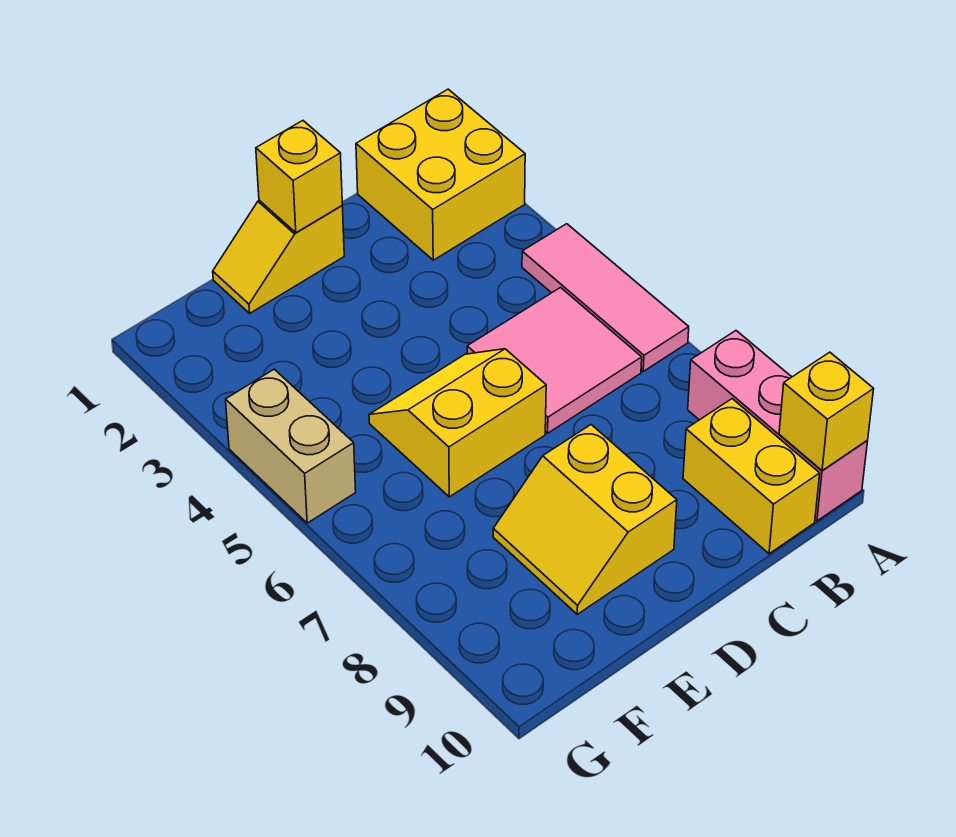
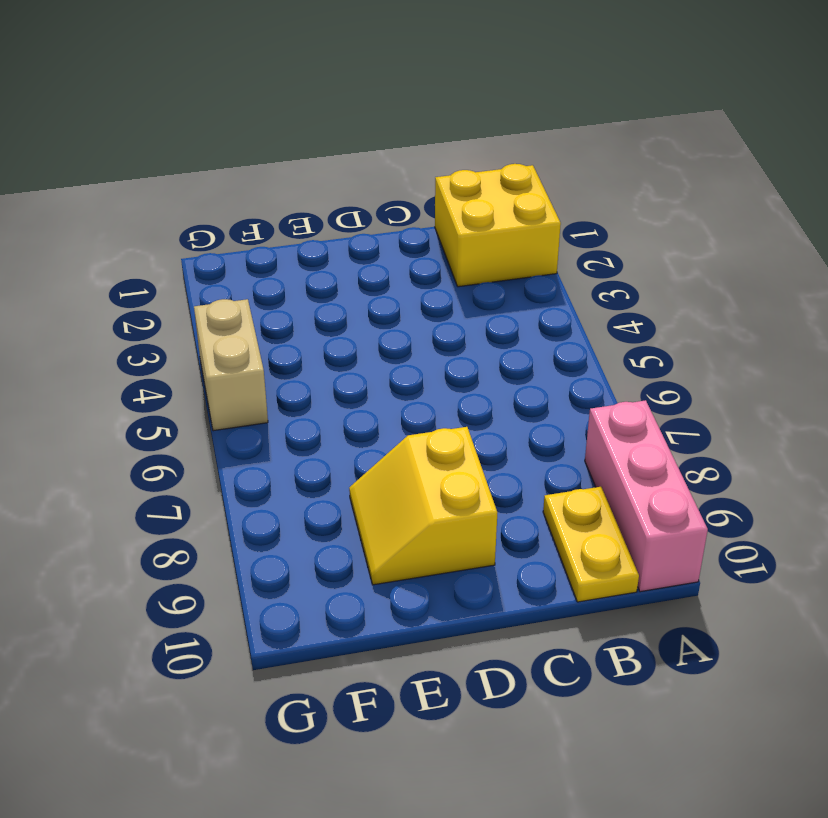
yellow plate B9:B10 level 1 -> yellow brick B9:B10 level 1
none -> pink tile A4:A6 level 1
none -> pink tile B5:C6 level 1

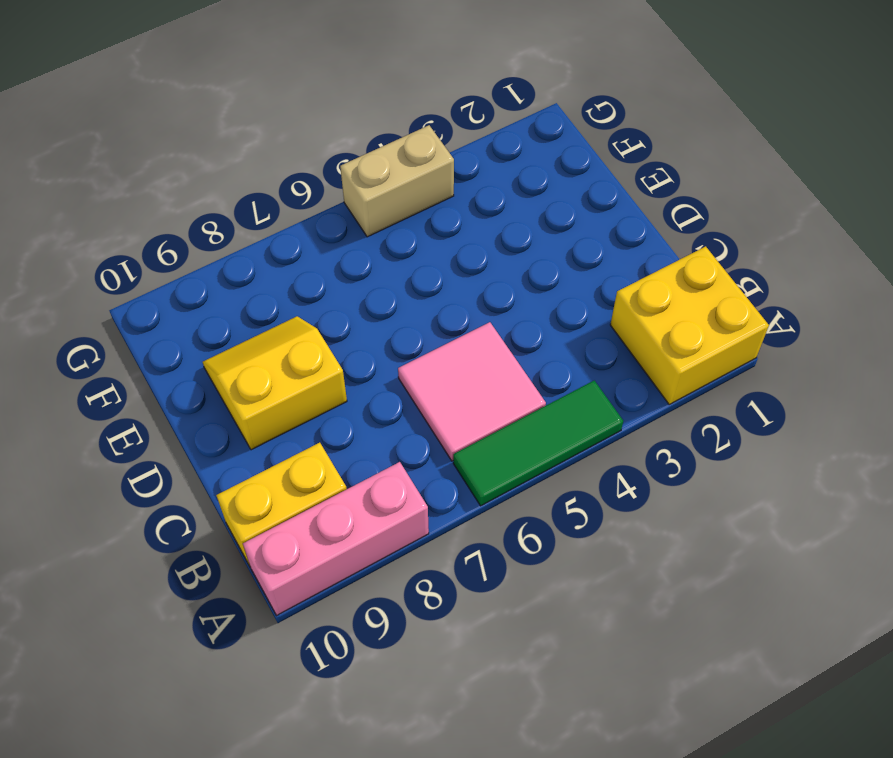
green tile A4:A6 level 1 -> pink tile A4:A6 level 1
none -> yellow slope D1:E1 level 1 top D
none -> yellow slope D5:E6 level 1 top 6

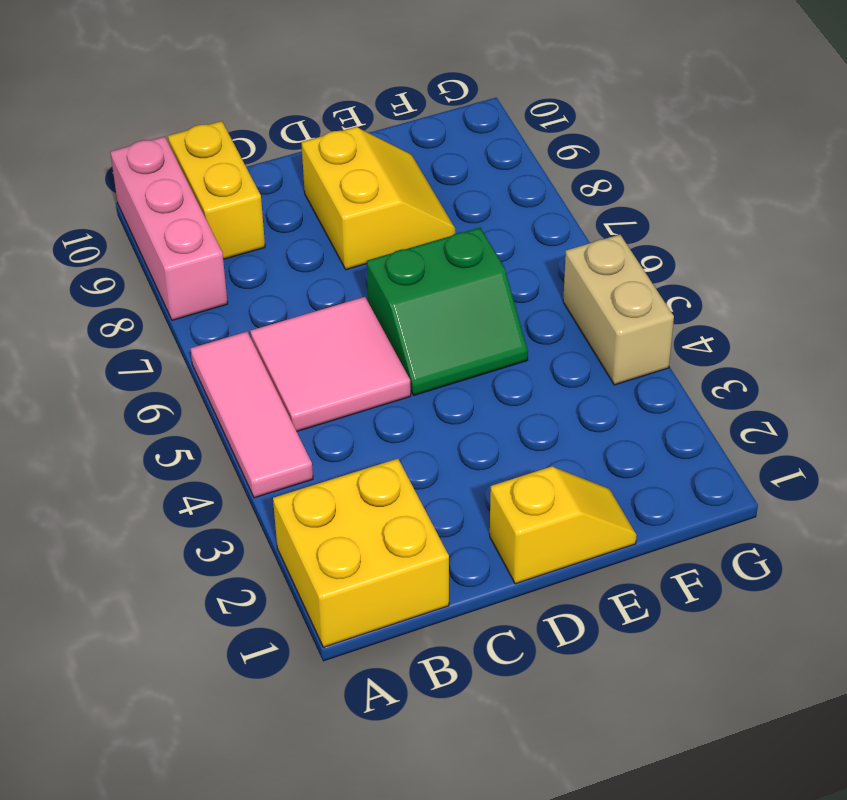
green slope D5:E6 level 1 top 6 -> yellow slope D5:E6 level 1 top 6
none -> yellow brick A10 level 2
none -> yellow brick D1 level 2

